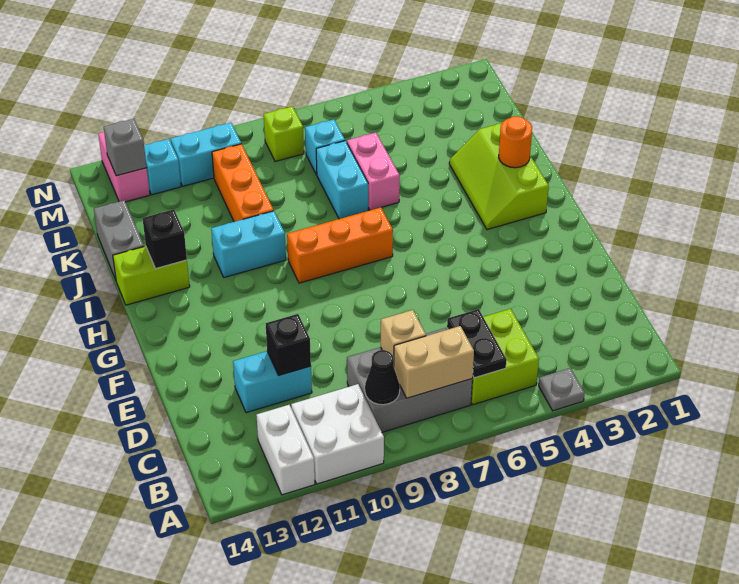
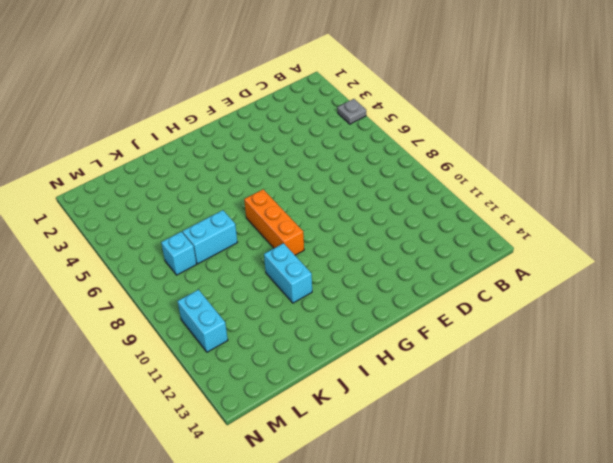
none -> white brick A10:B11 level 1
none -> white brick A12:B12 level 1
none -> lime brick B5:C6 level 1

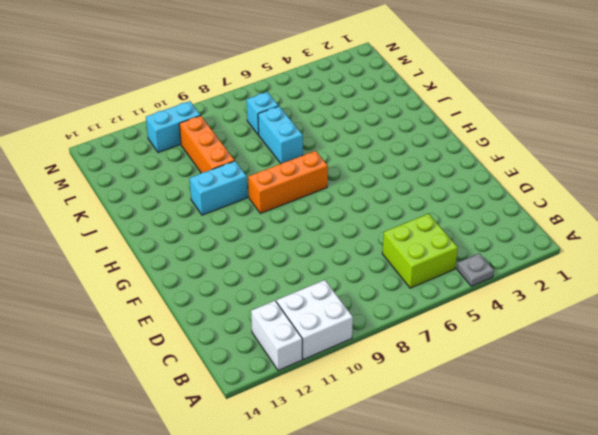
none -> grey brick B7:C9 level 1
none -> cyan brick D11:D12 level 1
none -> lime slope H2:J3 level 1 top 2

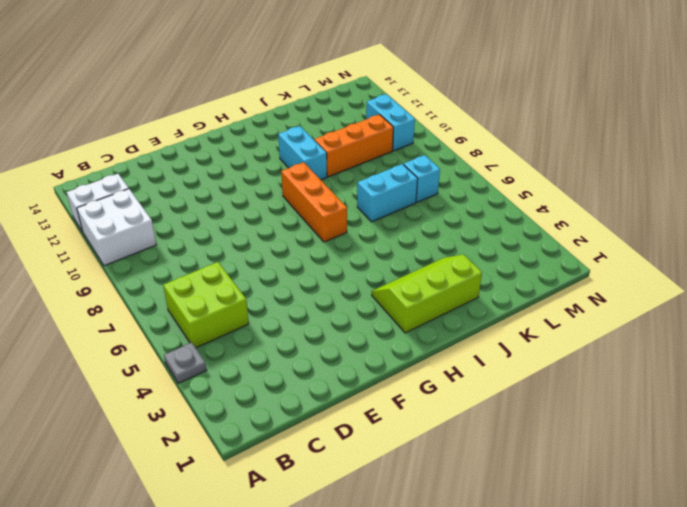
none -> grey brick B7:C9 level 1
none -> cyan brick D11:D12 level 1
none -> lime brick I13:I14 level 1

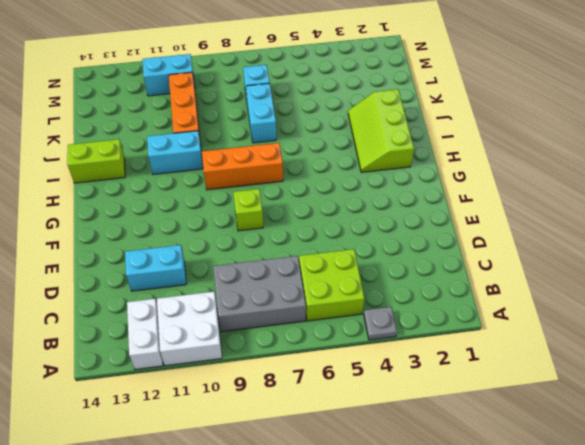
lime brick F8 level 1 -> lime brick M8 level 1
none -> pink brick J6:K6 level 1
none -> grey brick J14:K14 level 1
none -> cyan brick M12 level 1

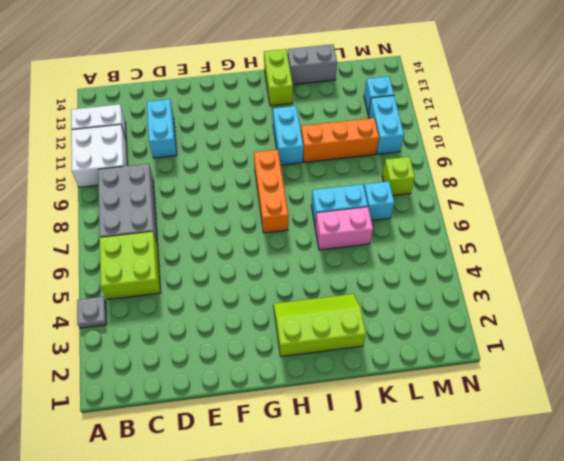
none -> pink brick M13:N13 level 1
none -> black plate B6:C6 level 2
none -> tan brick B7:B8 level 2

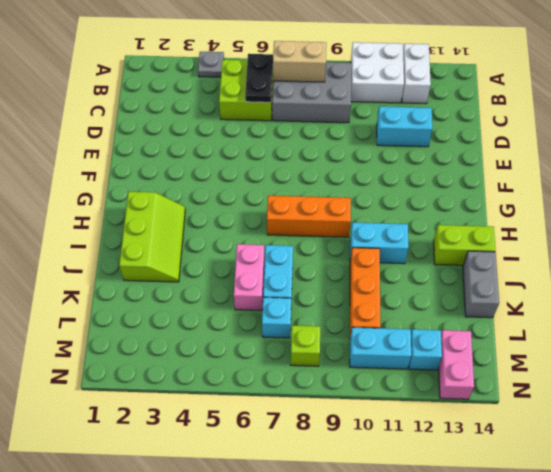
none -> black cone B9 level 2
none -> tan brick C8 level 2
none -> black brick D11 level 2

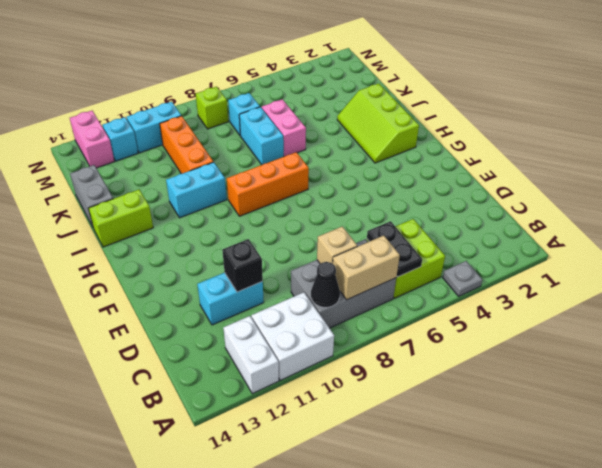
none -> orange round brick I2 level 2
none -> black brick I13 level 2
none -> grey brick M13 level 2

